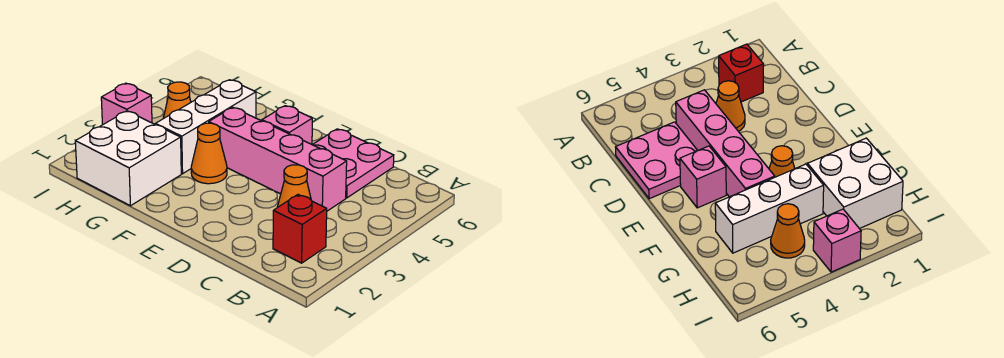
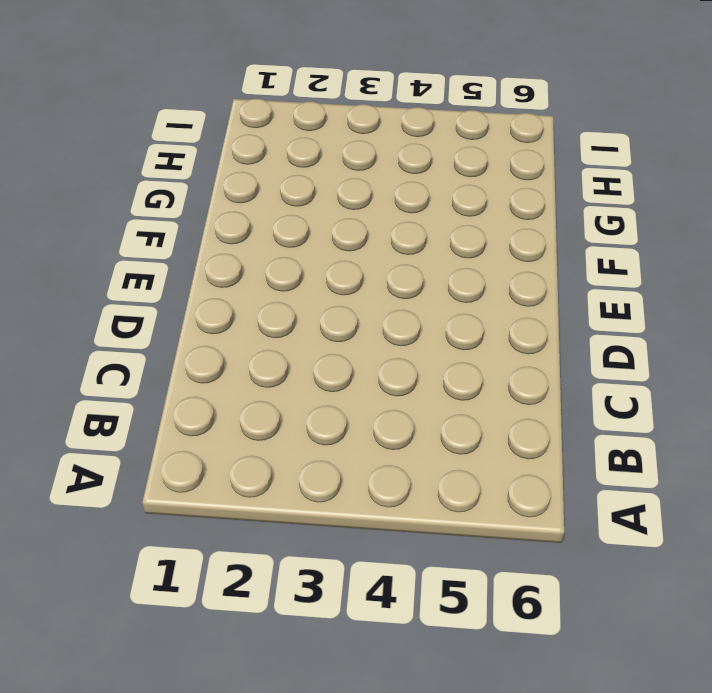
none -> red brick B2 level 1
none -> orange cone C3 level 1

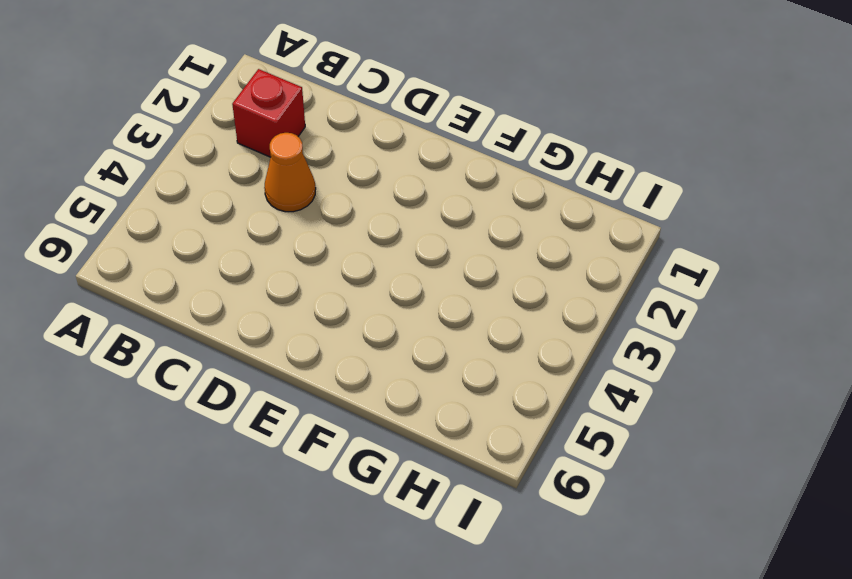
none -> pink brick C4:F4 level 1
none -> pink plate C5:D6 level 1

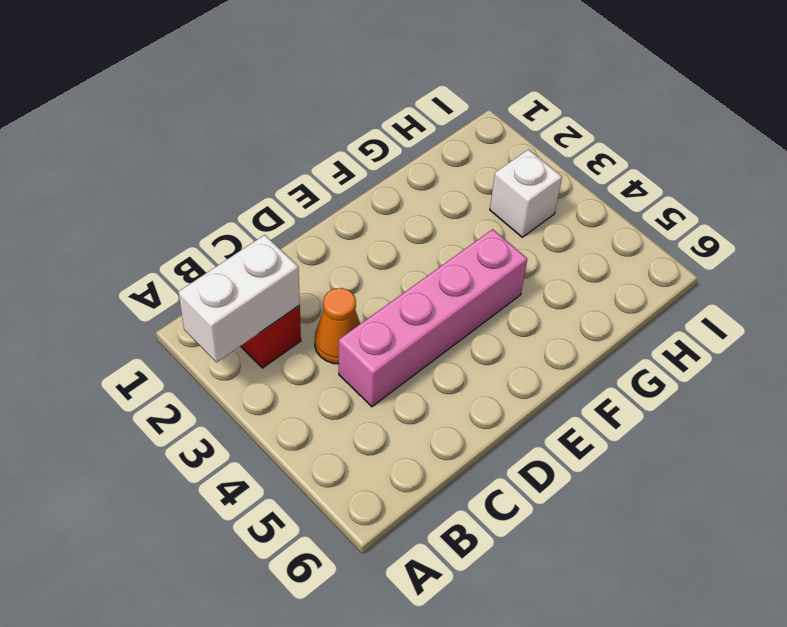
white brick A2:B2 level 2 -> none
white brick H3 level 1 -> none
none -> pink plate C5:D6 level 1
none -> pink brick E5 level 1

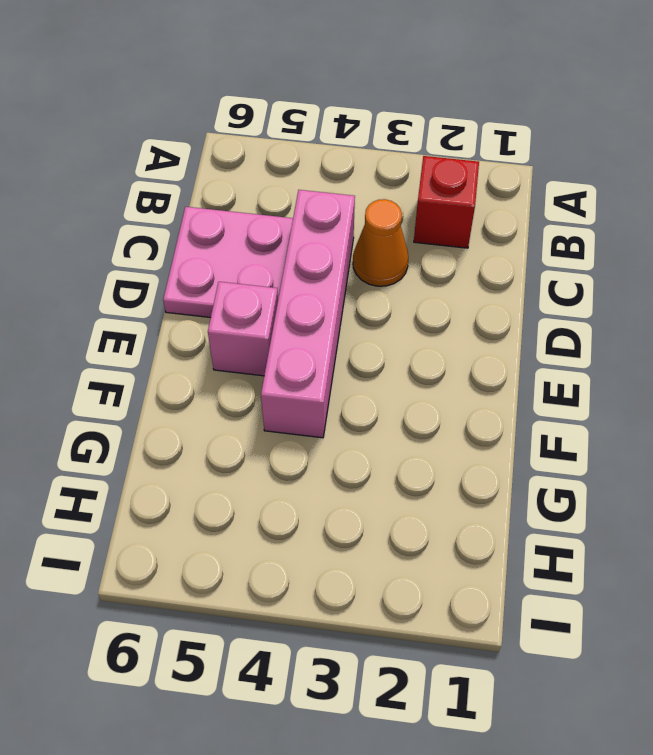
none -> orange cone F3 level 1
none -> white brick G1:H2 level 1

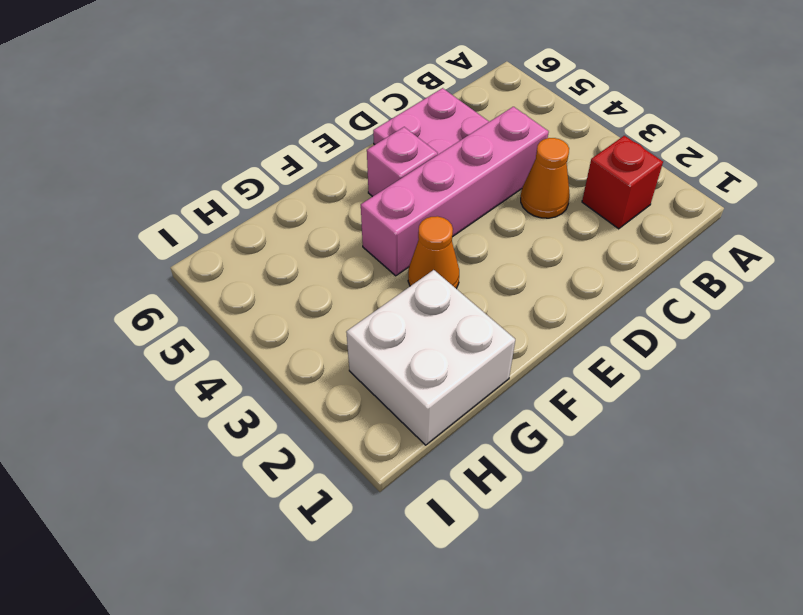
none -> white brick G3:G5 level 1
none -> orange cone H4 level 1

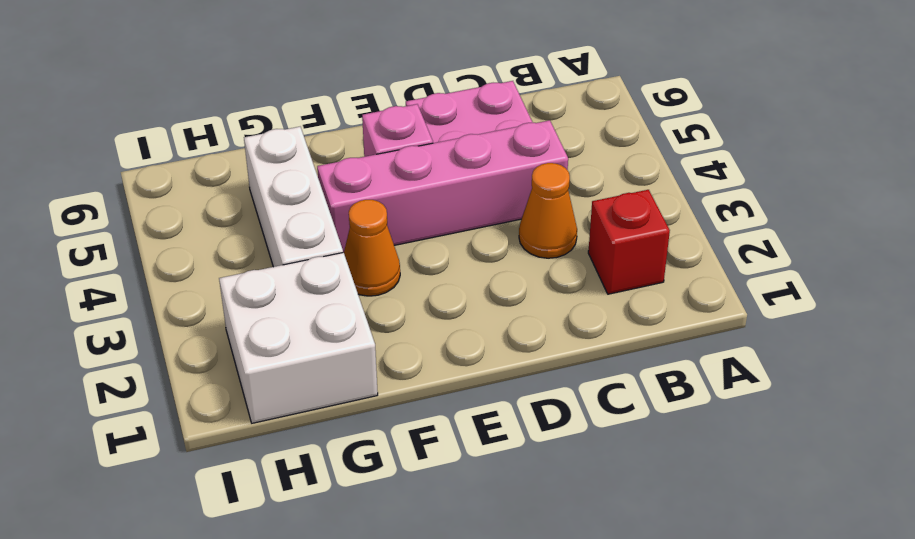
none -> orange cone H4 level 1
none -> pink brick I3 level 1

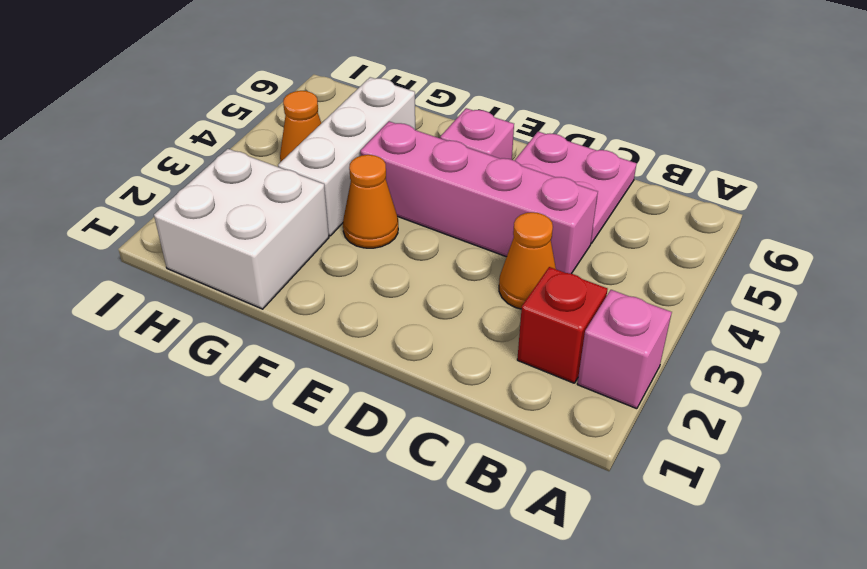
pink brick A2 level 1 -> pink brick I3 level 1

